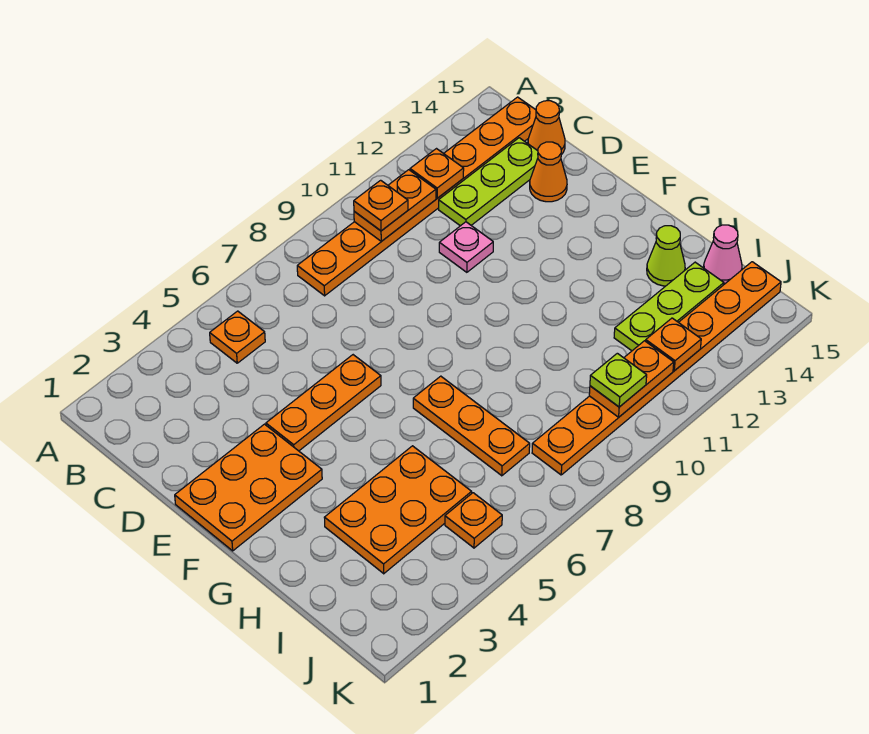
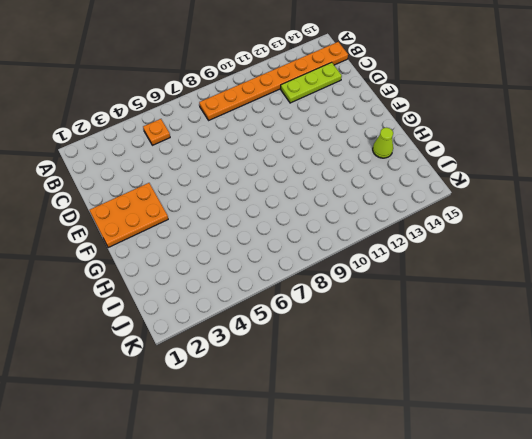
none -> orange cone C15 level 1
none -> pink plate D11 level 1
none -> orange cone D14 level 1

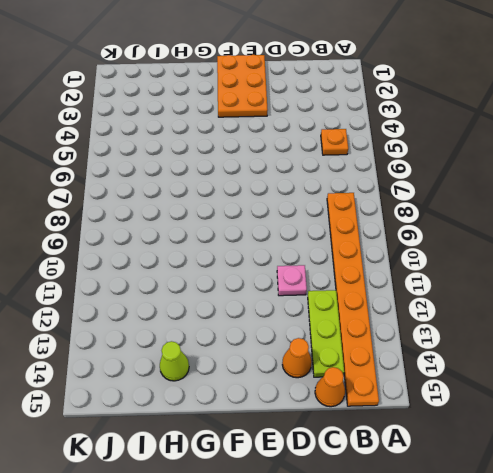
none -> orange plate E4:E6 level 1
none -> orange plate G7:I7 level 1
none -> orange plate H3:I5 level 1

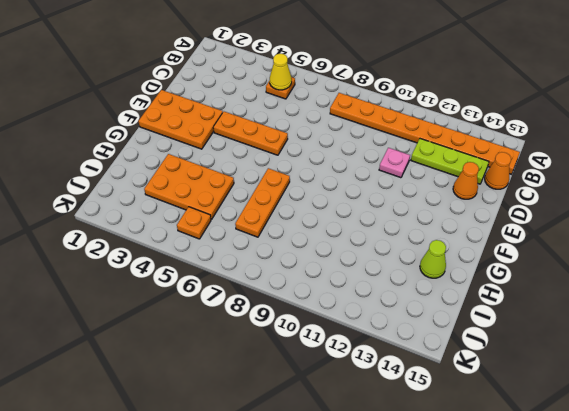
yellow cone B5 level 2 -> none
none -> lime plate I12:I14 level 1
none -> pink cone I15 level 1
none -> orange plate J8:J15 level 1

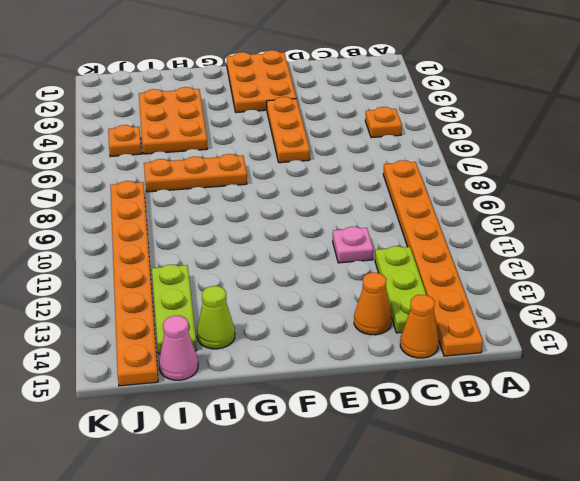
none -> orange plate B10:B11 level 2
none -> orange plate B12 level 2
none -> orange plate J10:J11 level 2

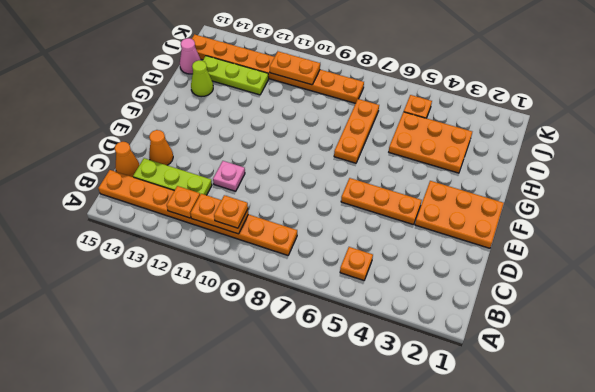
none -> orange plate J12 level 2
none -> lime plate J10 level 3

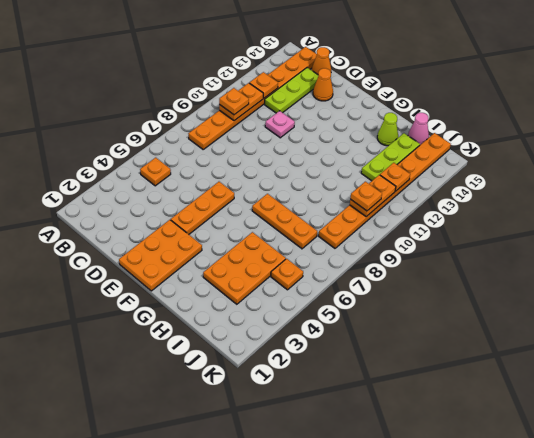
orange plate J10 level 3 -> lime plate J10 level 3

